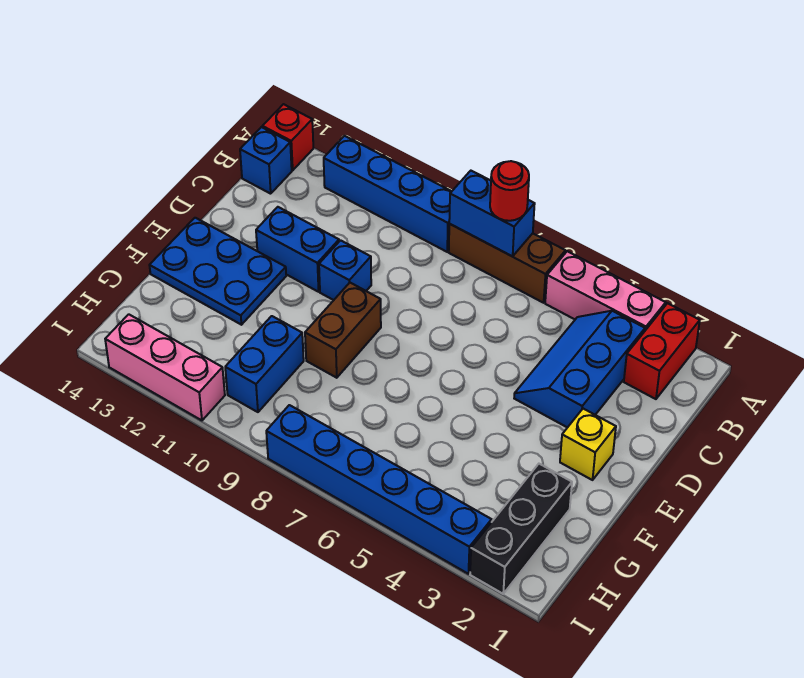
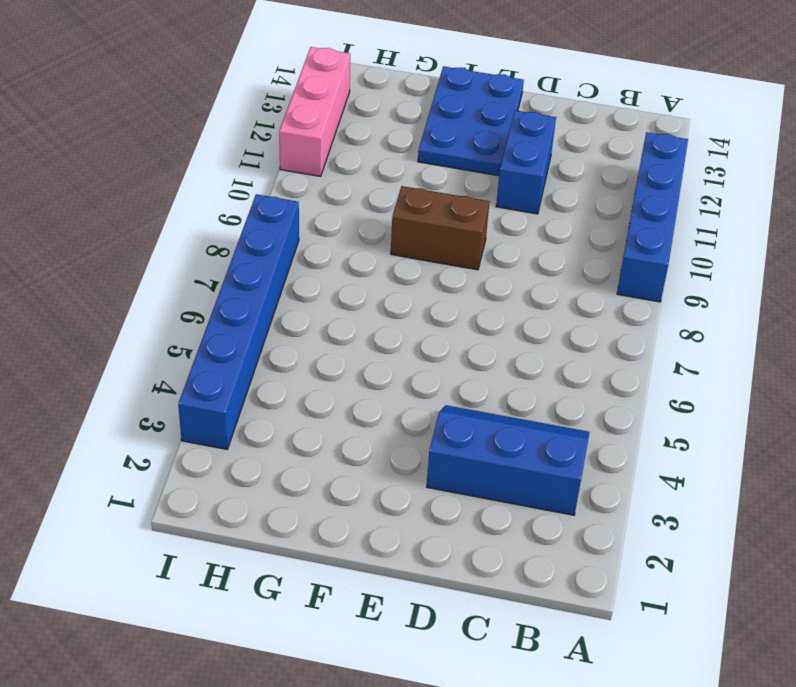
none -> red brick A2:B2 level 1
none -> pink brick A3:A5 level 1
none -> brown brick A6:A8 level 1

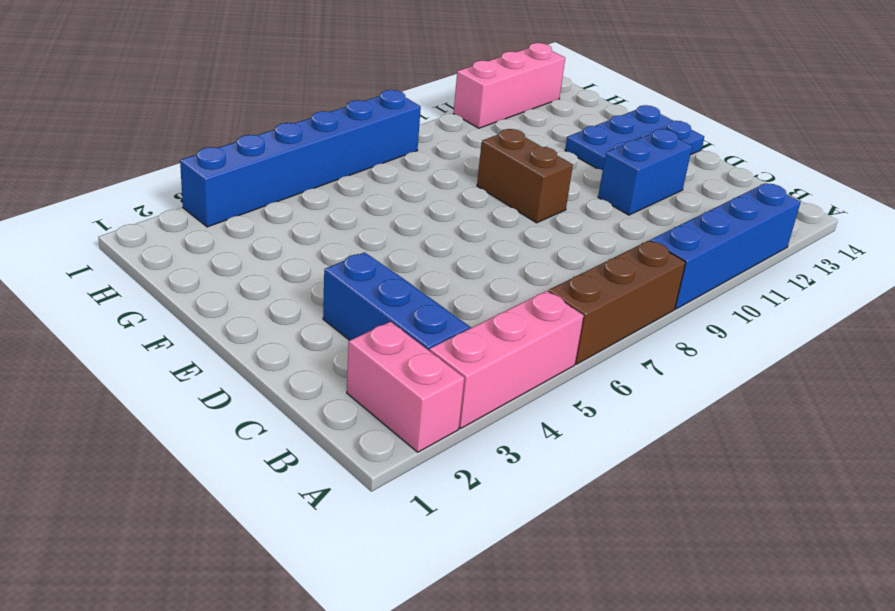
pink brick A2:B2 level 1 -> red brick A2:B2 level 1
none -> red brick A14 level 1
none -> blue brick B14 level 1
none -> blue brick D10 level 1

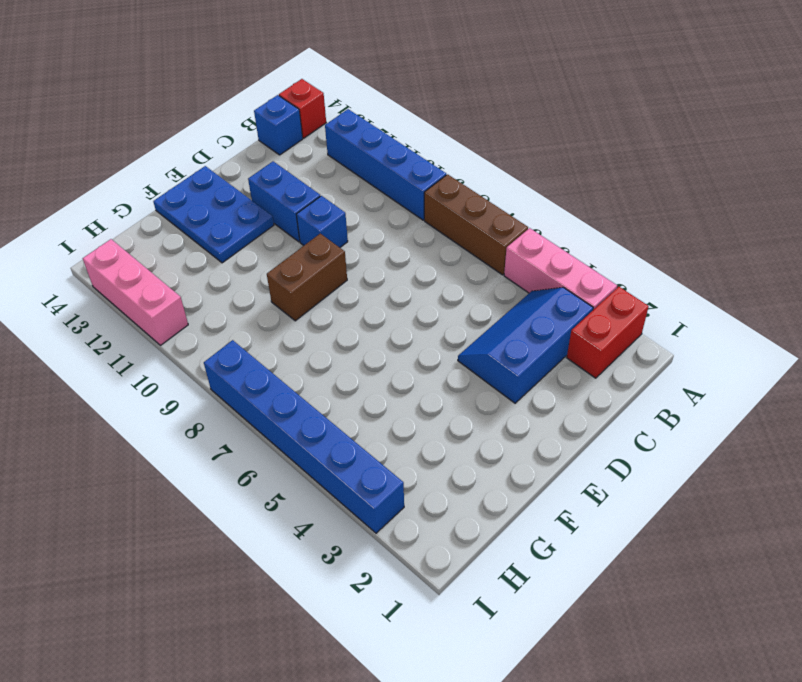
none -> yellow brick E2 level 1
none -> black brick G2:I2 level 1
none -> blue brick G10:H10 level 1

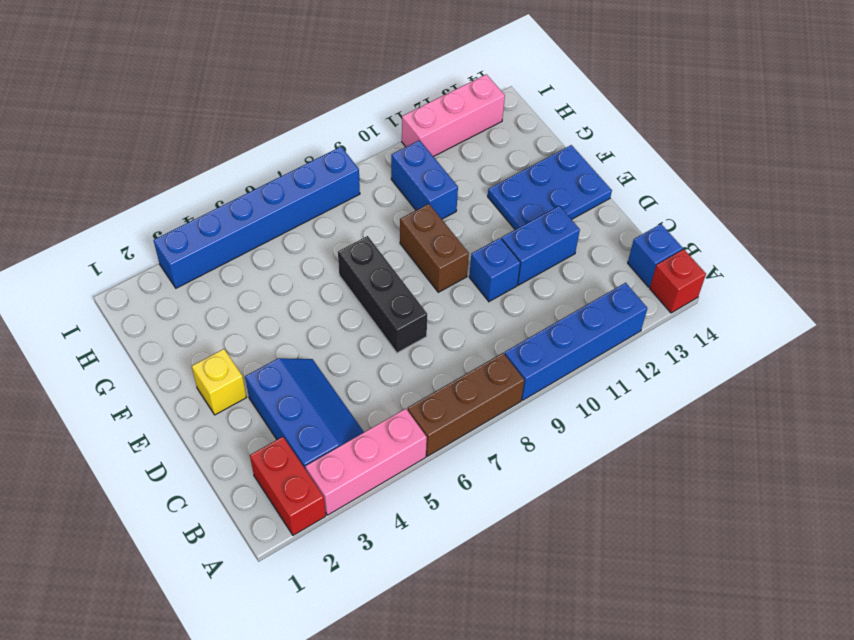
black brick D7:F7 level 1 -> black brick G2:I2 level 1
none -> blue brick A7:A8 level 2
none -> red round brick A7 level 3

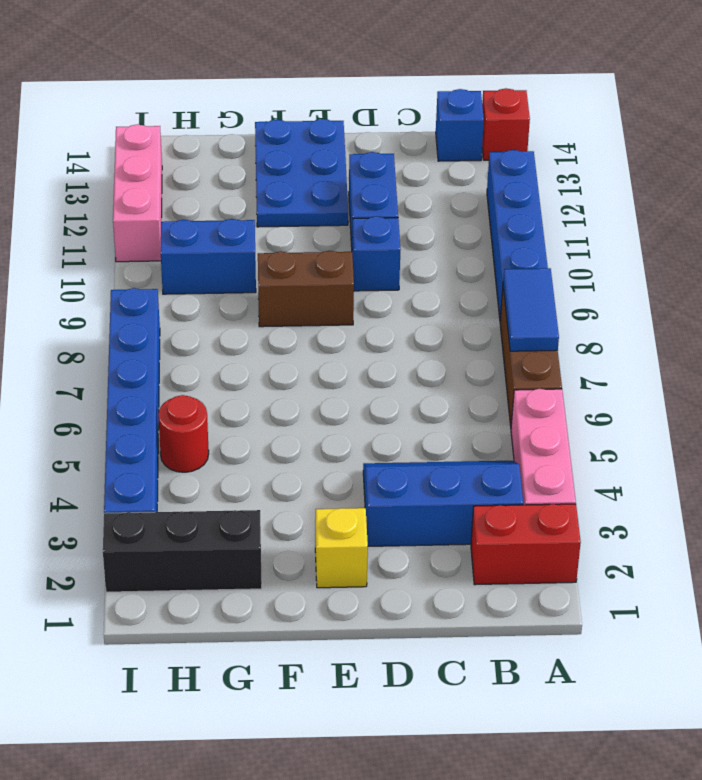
blue tile A7:A8 level 2 -> blue brick A7:A8 level 2
red round brick H5 level 1 -> red round brick A7 level 3

